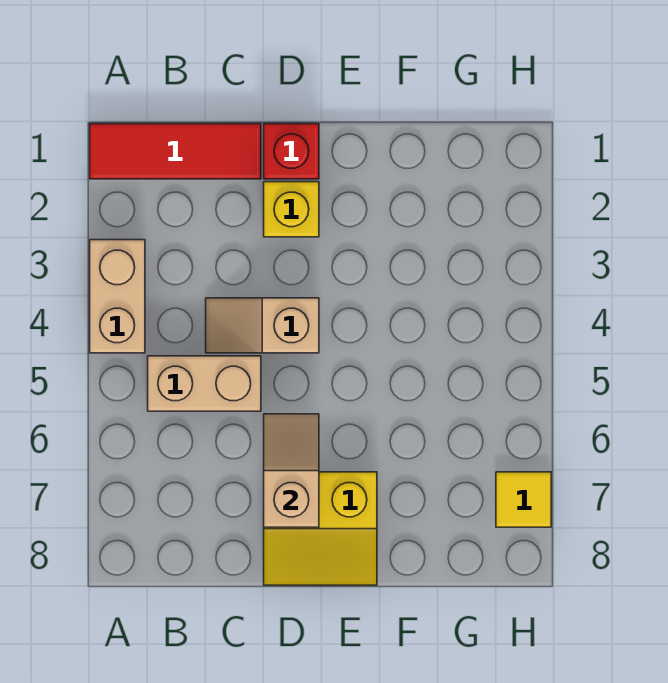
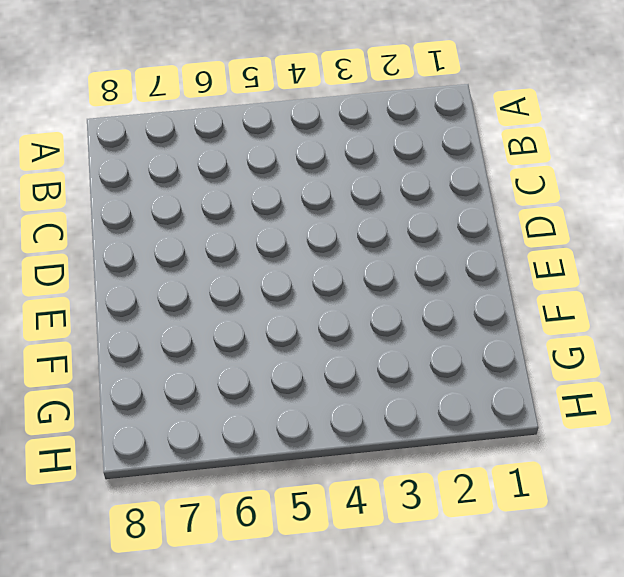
none -> red tile A1:C1 level 1
none -> tan brick A3:A4 level 1

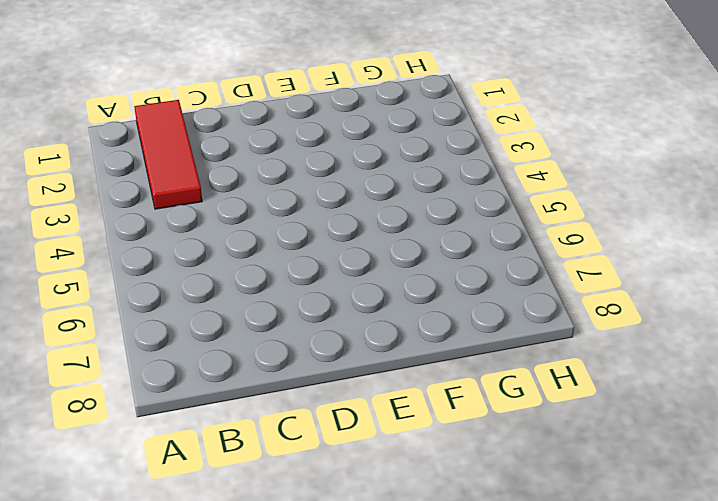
red tile B1:B3 level 1 -> red tile A1:C1 level 1
none -> tan brick A3:A4 level 1
none -> tan brick B5:C5 level 1

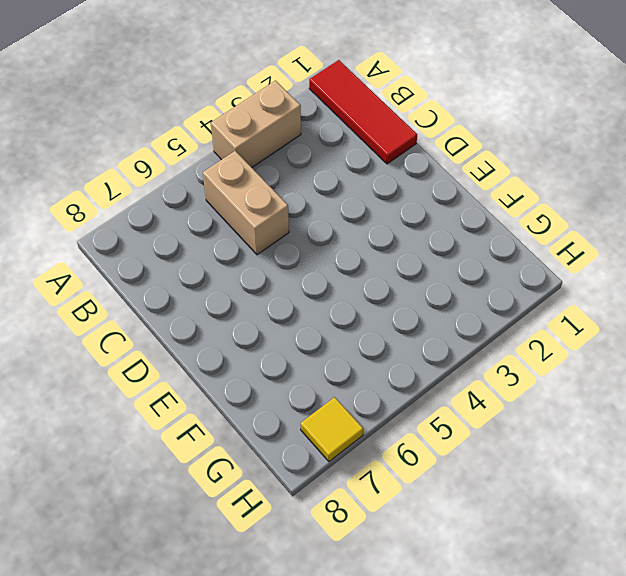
none -> tan slope C4:D4 level 1 top D
none -> red brick D1 level 1

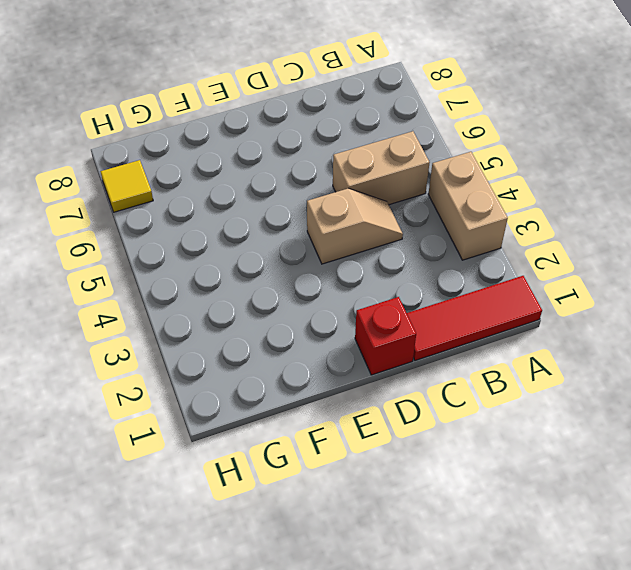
none -> yellow brick D2 level 1
none -> yellow slope D7:E8 level 1 top 7

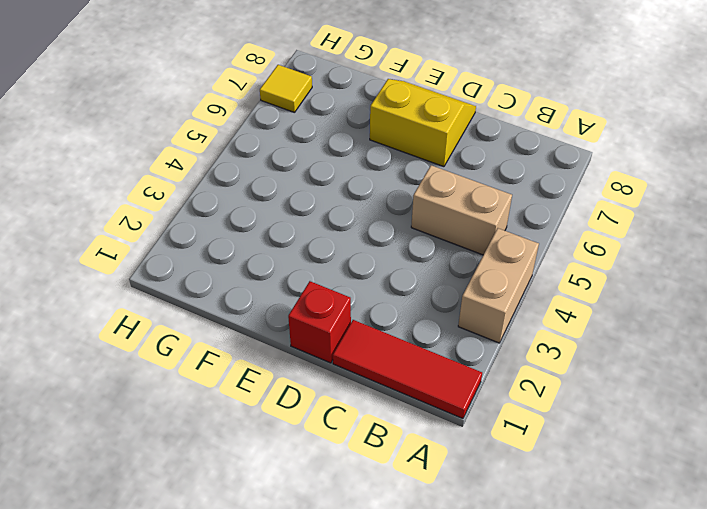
none -> tan slope C4:D4 level 1 top D
none -> yellow brick D2 level 1

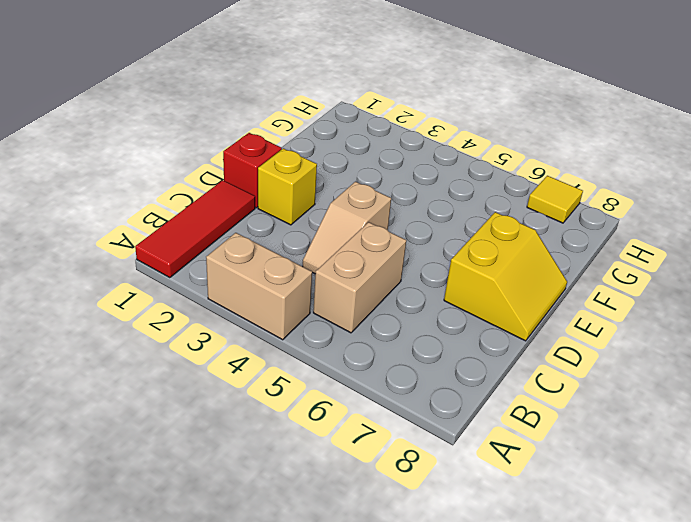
none -> tan slope D6:D7 level 2 top 7

